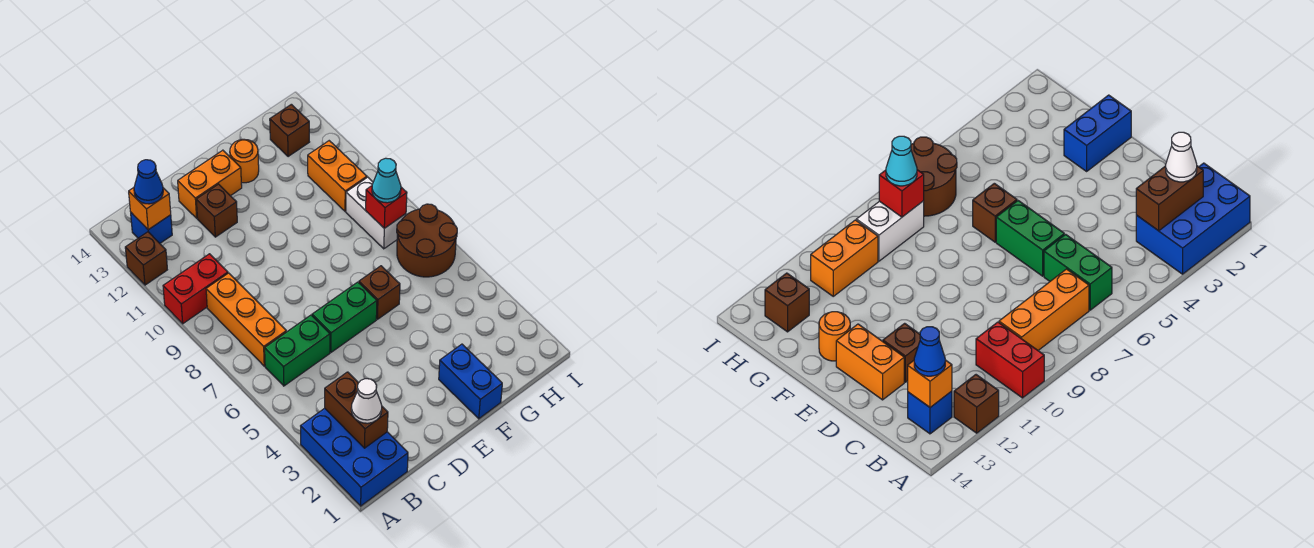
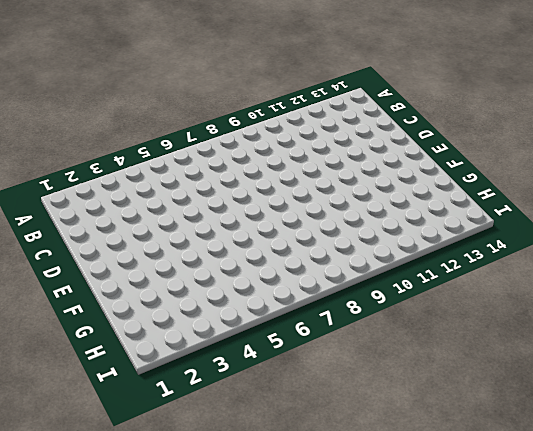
none -> blue brick A1:B3 level 1
none -> red brick A10:B10 level 1
none -> brown brick A12 level 1

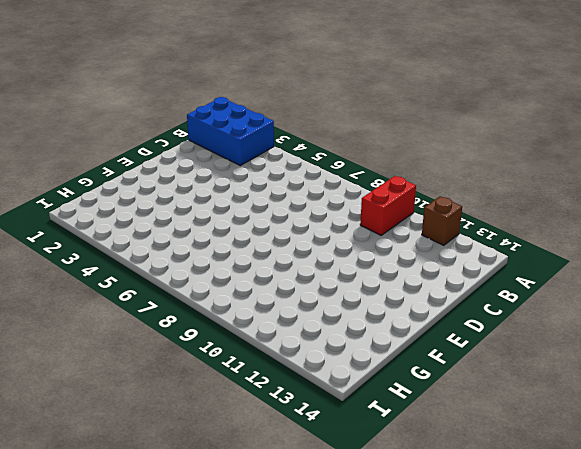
none -> green brick B6:C6 level 1
none -> orange brick B7:B9 level 1
none -> blue brick B13 level 1

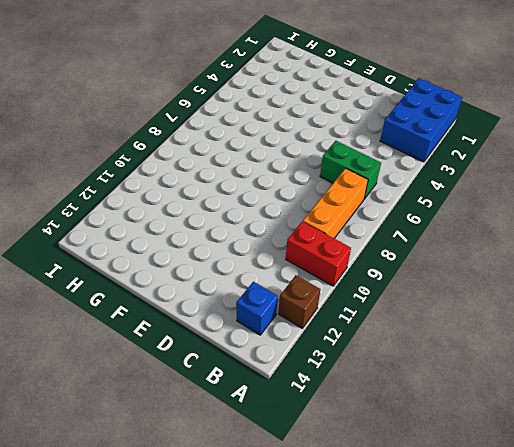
none -> green brick D6:E6 level 1
none -> brown brick D12 level 1
none -> orange brick D13:E13 level 1

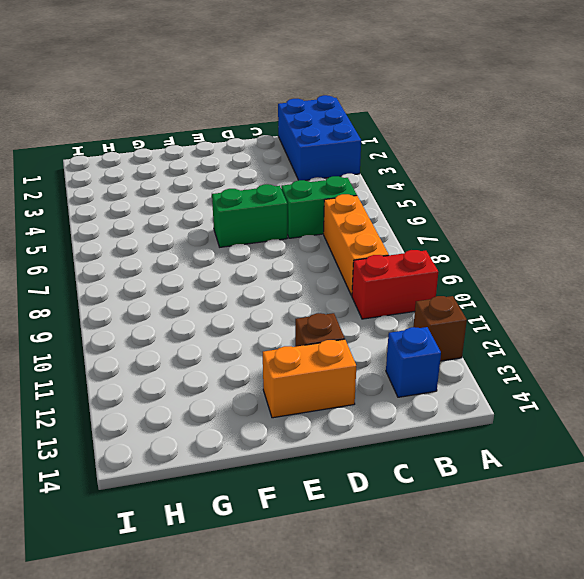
none -> blue brick F1:F2 level 1
none -> brown brick F6 level 1
none -> orange round brick F13 level 1

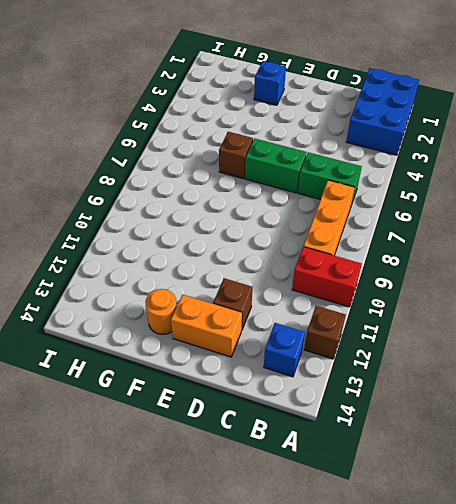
blue brick F2 level 1 -> blue brick F1:F2 level 1
none -> brown round brick H6:I7 level 1
none -> white brick H8:H9 level 1
none -> orange brick H10:H11 level 1

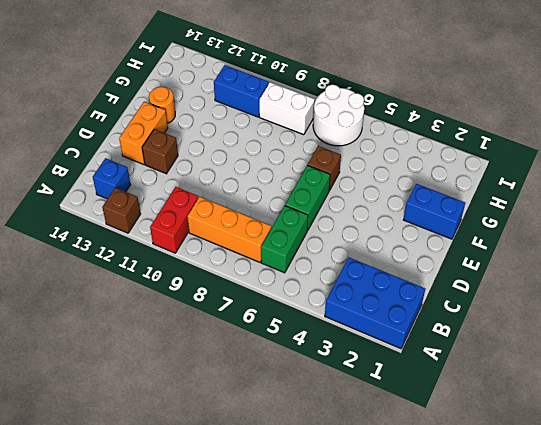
white round brick H6:I7 level 1 -> brown round brick H6:I7 level 1
blue brick H10:H11 level 1 -> orange brick H10:H11 level 1
none -> brown brick H13 level 1
none -> brown brick B2:B3 level 2
none -> orange brick B13 level 2

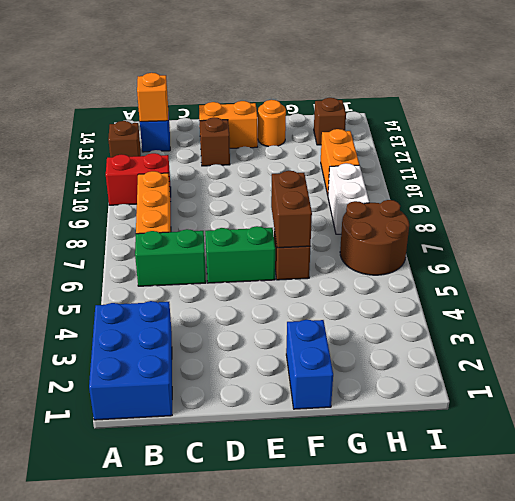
brown brick F6:F7 level 2 -> brown brick B2:B3 level 2
none -> red brick H8 level 2
none -> white cone B2 level 3
none -> blue cone B13 level 3

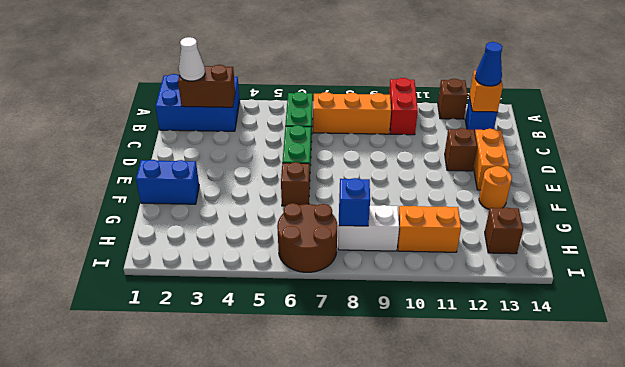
blue brick H8 level 2 -> red brick H8 level 2
none -> cyan cone H8 level 3

